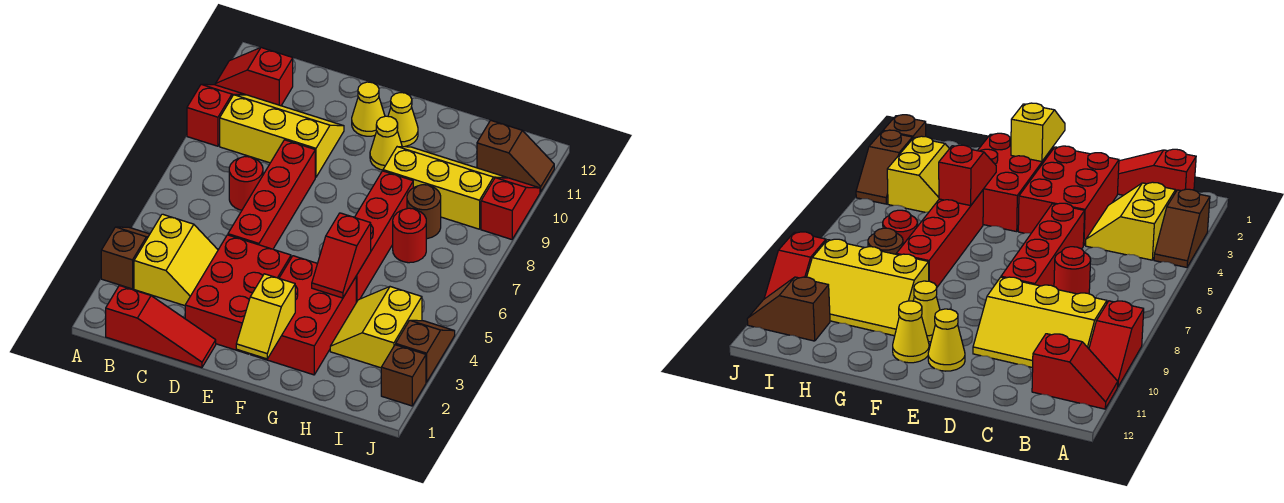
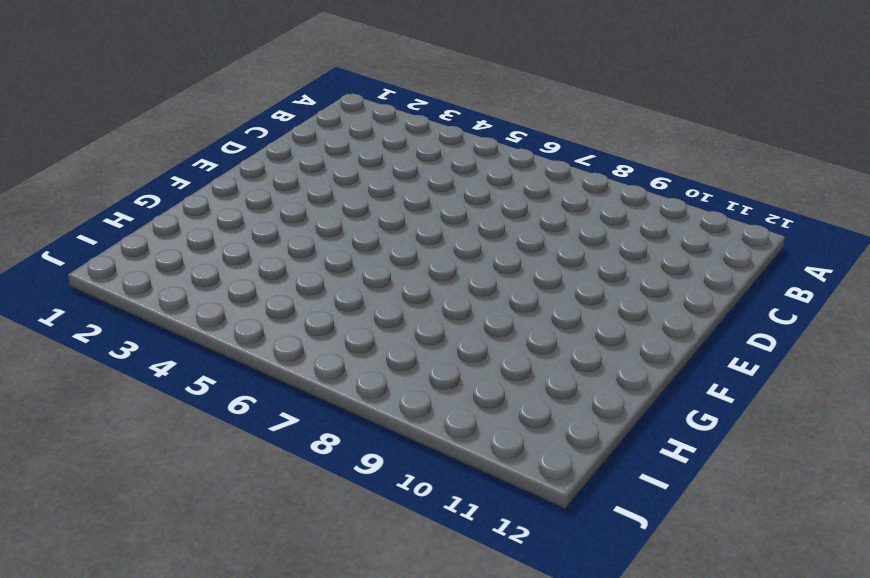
none -> brown slope A3:A4 level 1 top 3
none -> red slope A9:A10 level 1 top 9
none -> red slope A11:B11 level 1 top B

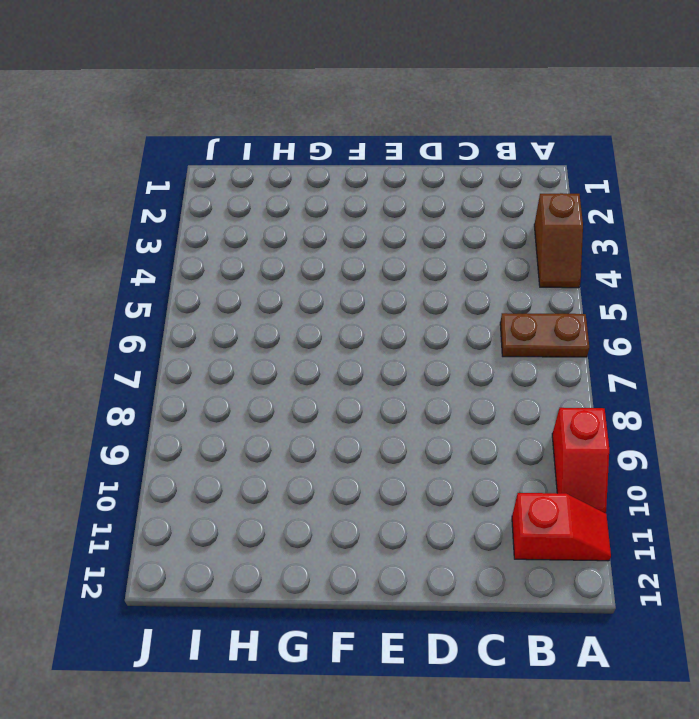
brown plate A6:B6 level 1 -> none
none -> red slope B1:D1 level 1 top B
none -> yellow slope B3:C4 level 1 top B
none -> yellow slope B9:D10 level 1 top 9

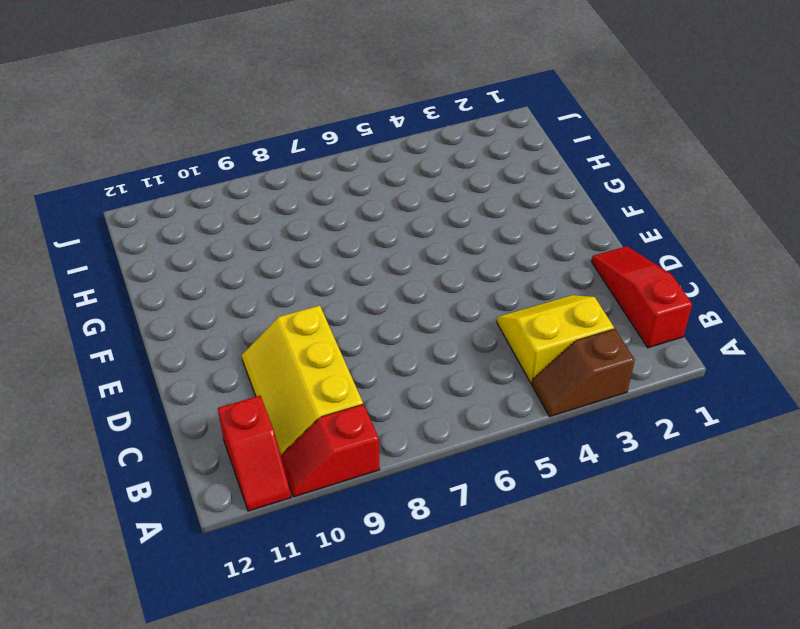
none -> red round brick C7 level 1
none -> red brick D2:E4 level 1
none -> red brick D5:D8 level 1

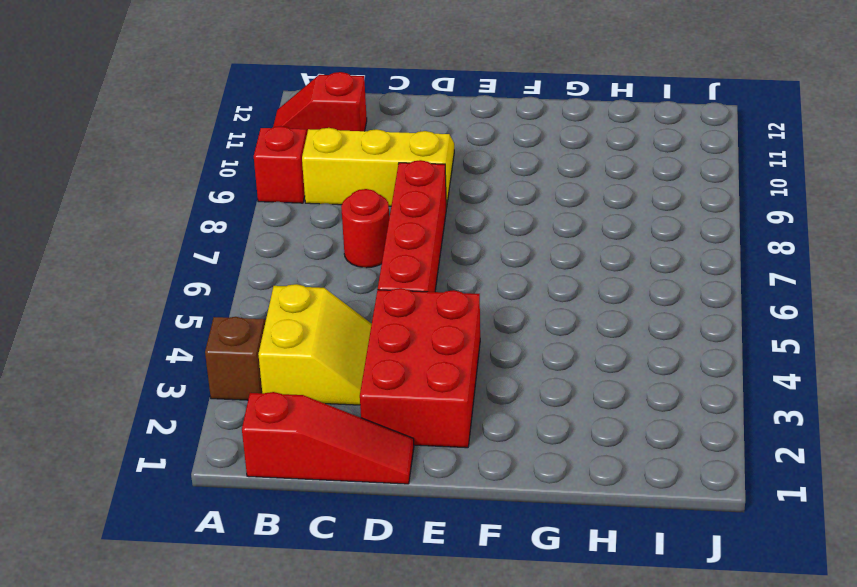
none -> yellow cone E11 level 1
none -> red brick F2:G4 level 1
none -> yellow cone F10 level 1

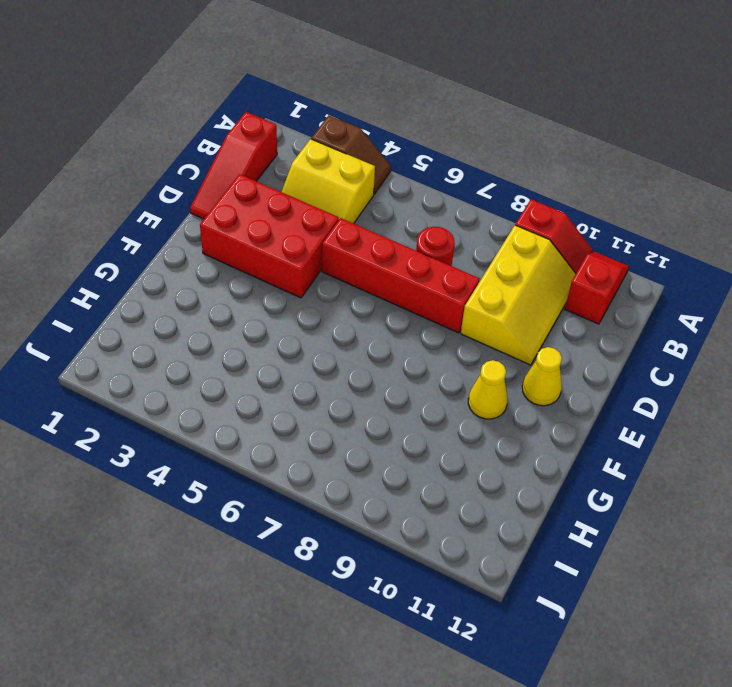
none -> red brick F2:G4 level 1
none -> yellow cone F11 level 1
none -> red brick G5:G8 level 1

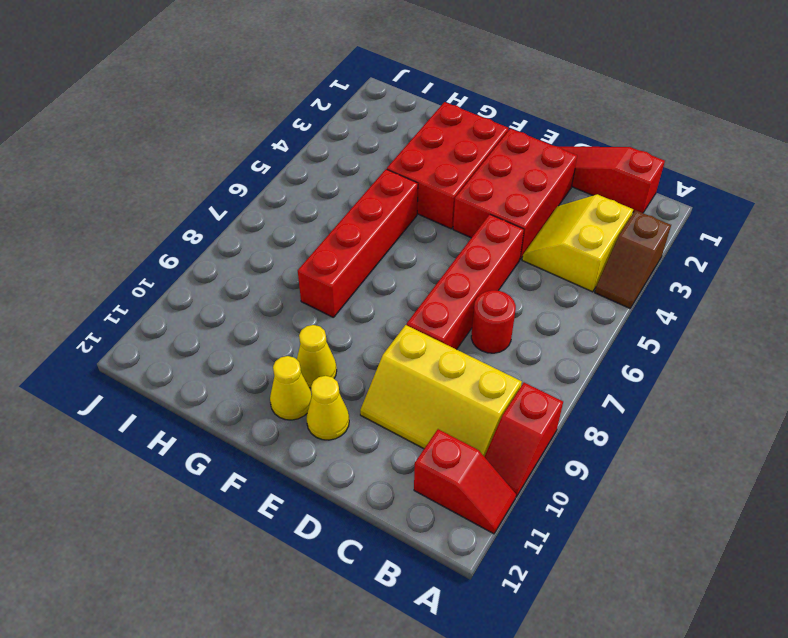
none -> yellow slope G9:I10 level 1 top 9
none -> yellow slope H3:I4 level 1 top I
none -> red round brick H7 level 1

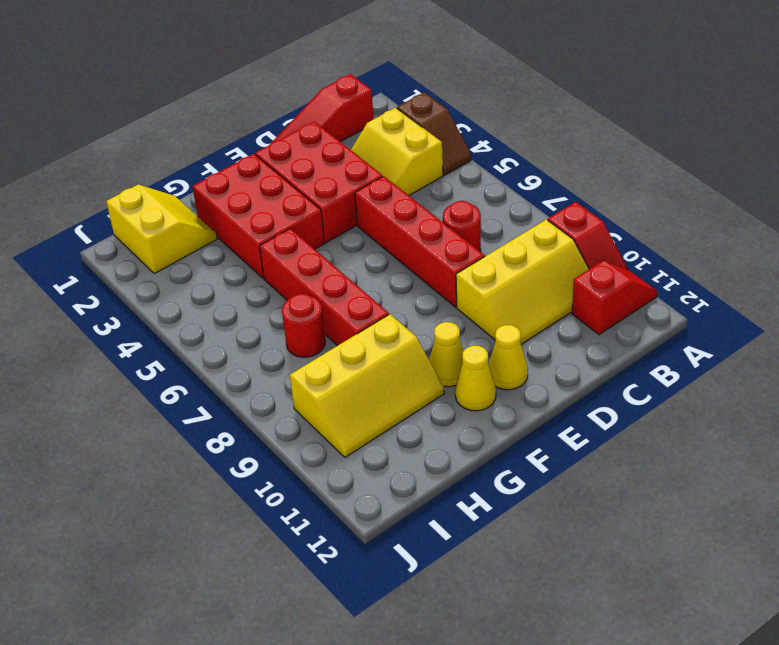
yellow slope H1:I2 level 1 top I -> yellow slope H3:I4 level 1 top I
none -> brown round brick H8 level 1
none -> brown slope I11:J11 level 1 top I
none -> brown brick J2 level 1

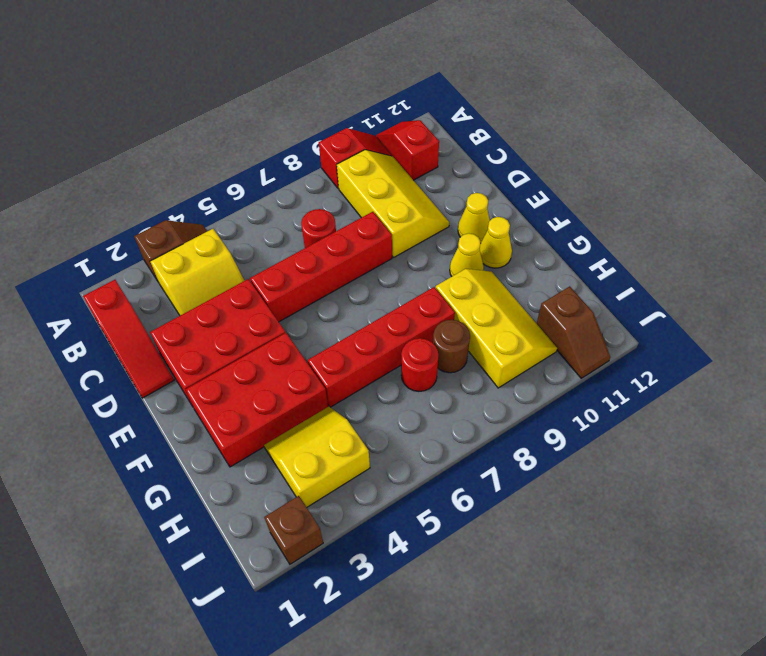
none -> brown slope J3:J4 level 1 top 3
none -> red slope J9:J10 level 1 top 9
none -> yellow slope F1:F2 level 2 top 2

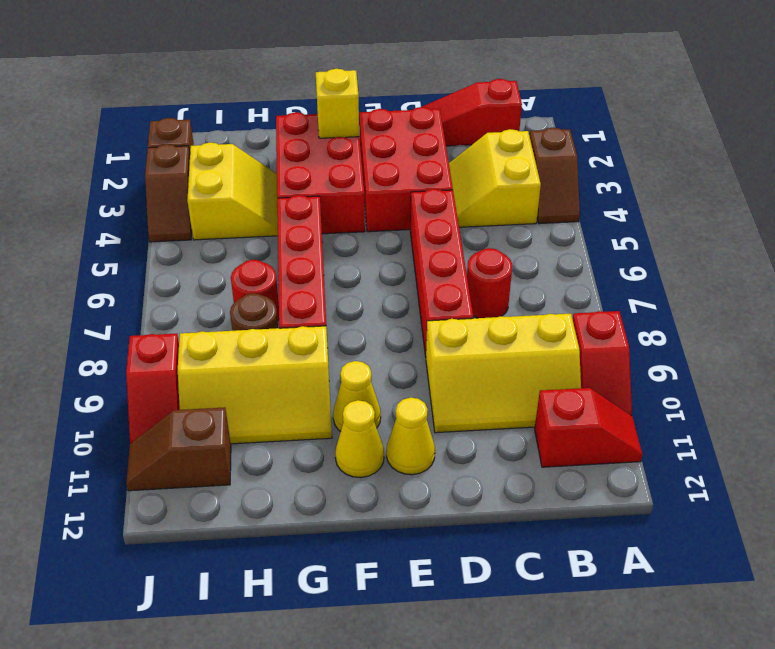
none -> red slope G4:G5 level 2 top 5

